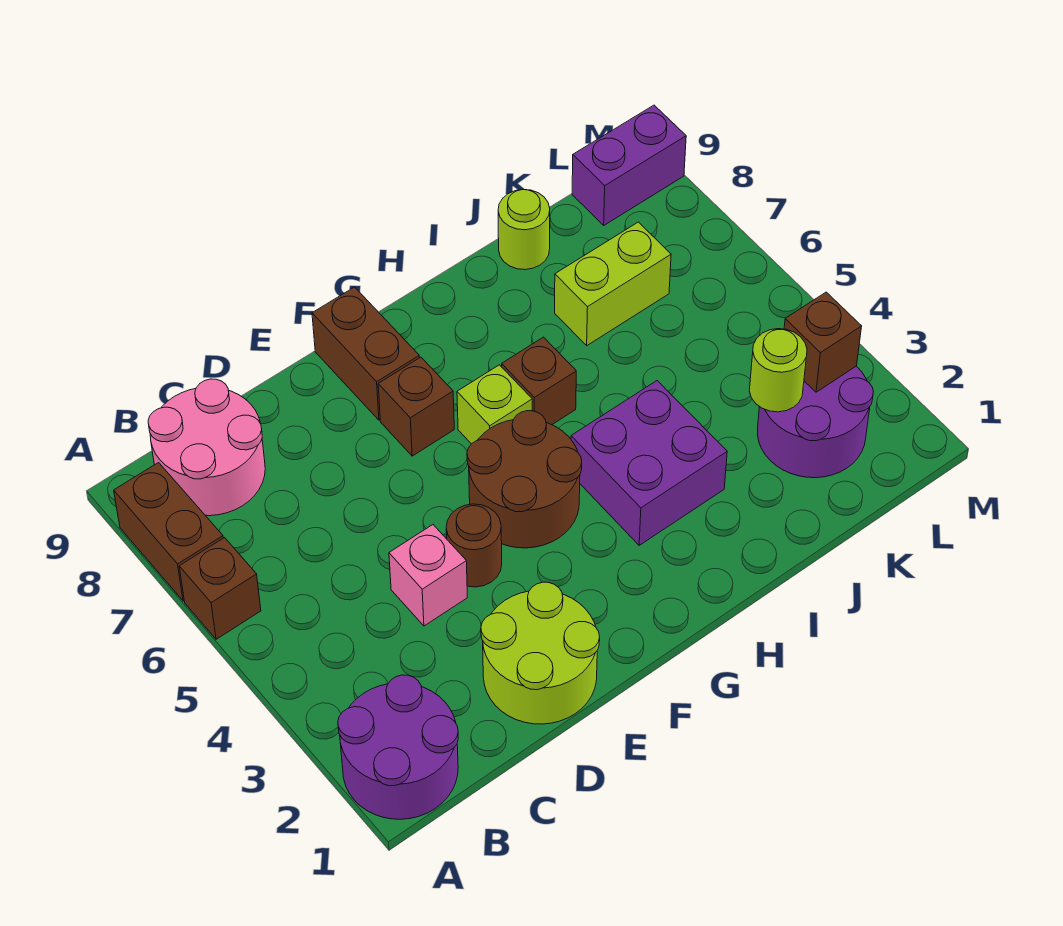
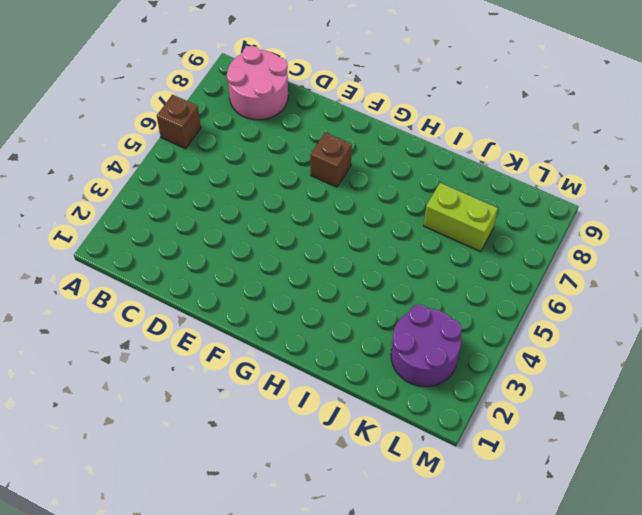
none -> purple round brick A1:B2 level 1
none -> brown brick A7:A8 level 1
none -> lime round brick D1:E2 level 1

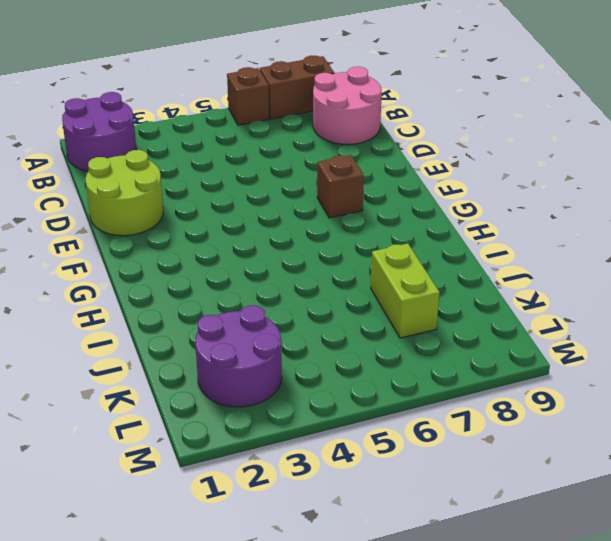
none -> pink brick D4 level 1
none -> brown round brick E4 level 1
none -> brown round brick F4:G5 level 1

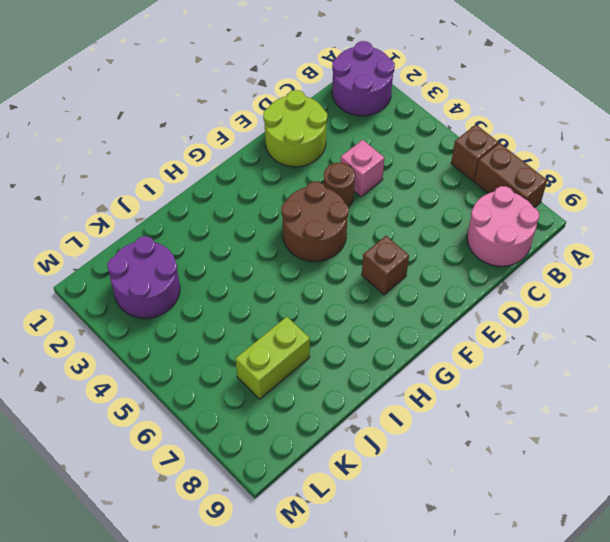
none -> brown brick F8:F9 level 1
none -> lime brick G6 level 1
none -> purple brick H3:I4 level 1

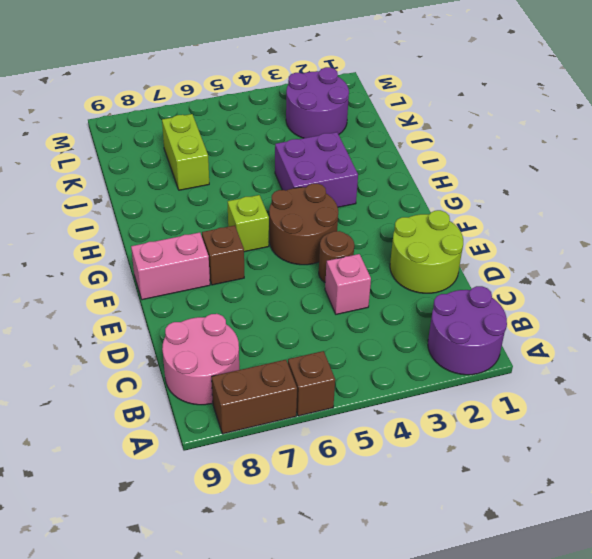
pink brick F8:F9 level 1 -> brown brick F8:F9 level 1
none -> brown brick H6 level 1
none -> lime round brick J9 level 1
none -> purple brick L9:M9 level 1

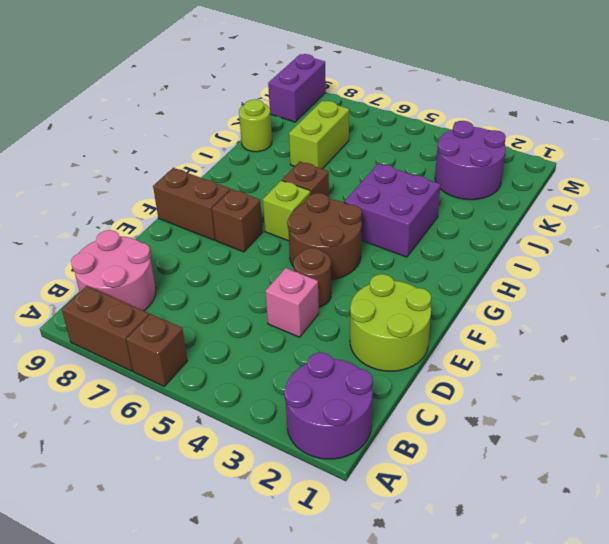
none -> lime round brick K3 level 2
none -> brown brick L3 level 2

